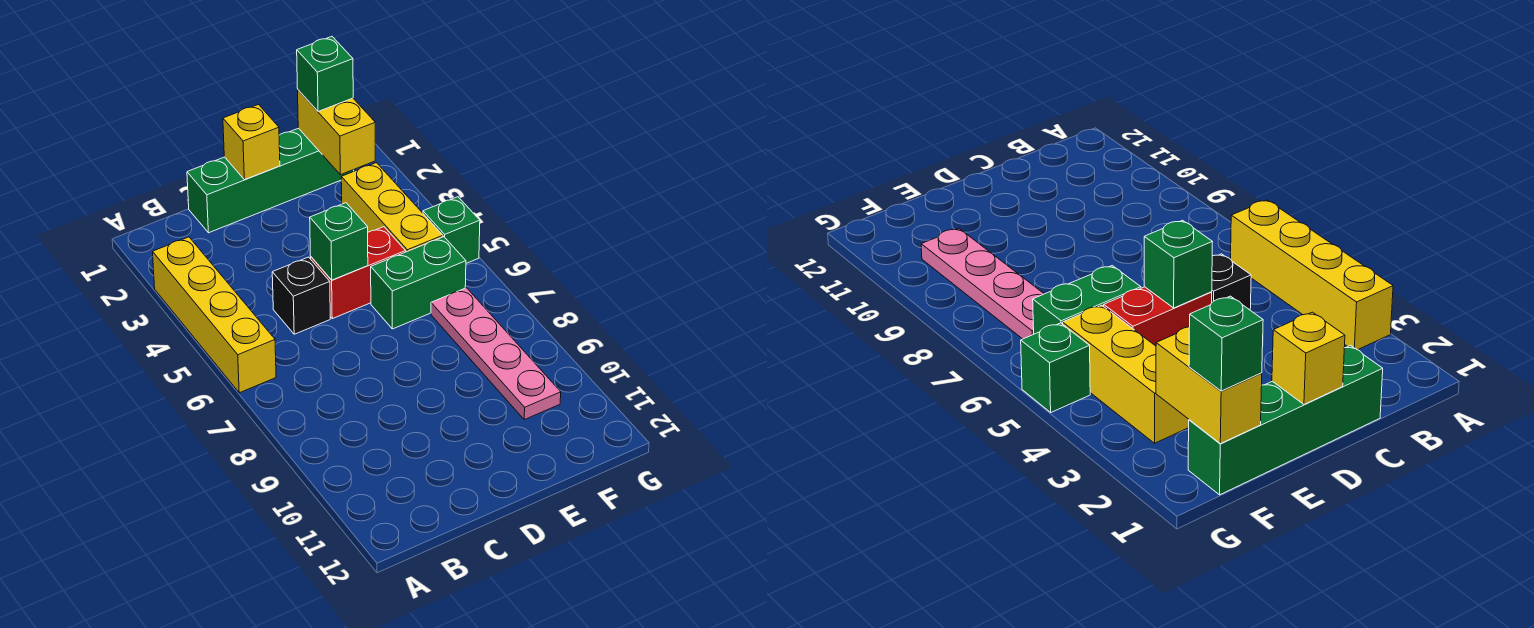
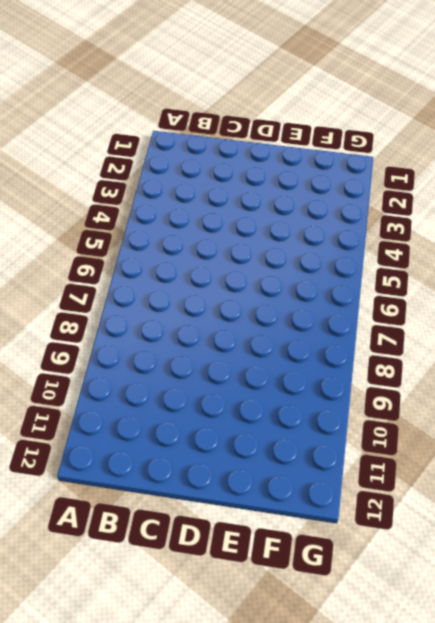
none -> yellow brick A3:A6 level 1
none -> green brick C1:F1 level 1
none -> black brick C5 level 1

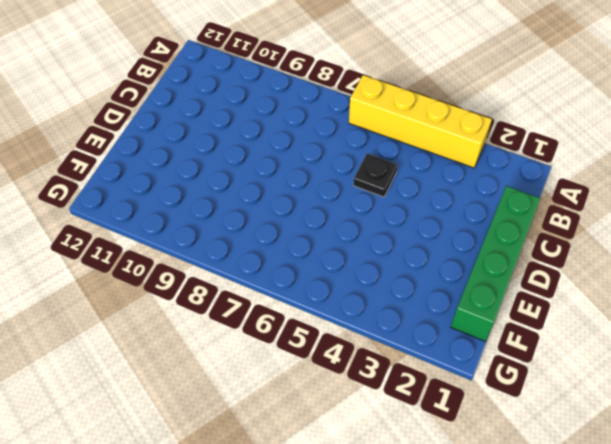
black plate C5 level 1 -> black brick C5 level 1
none -> red brick D5:E5 level 1
none -> green brick E6:F6 level 1
none -> yellow brick F3:F5 level 1

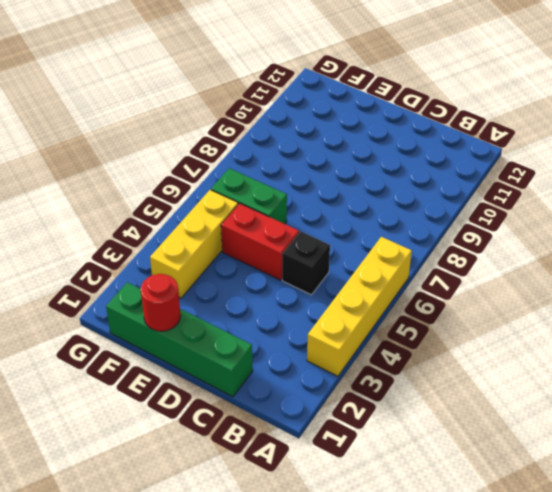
red round brick E1 level 2 -> none
none -> pink plate F7:F10 level 1
none -> green brick G5 level 1
none -> yellow brick D1 level 2

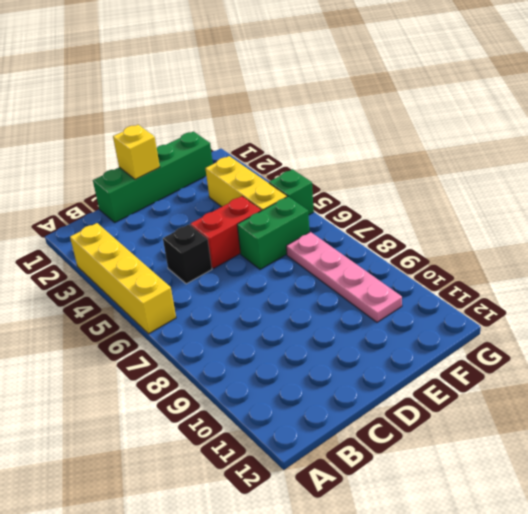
none -> green brick D5 level 2
none -> yellow brick F1:F2 level 2
none -> green brick F1 level 3

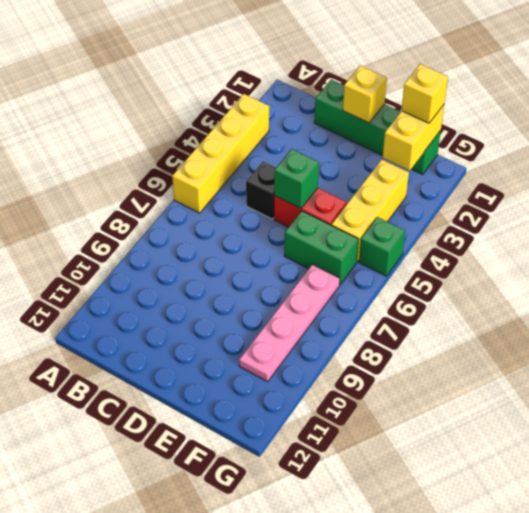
yellow brick F1 level 3 -> green brick F1 level 3

